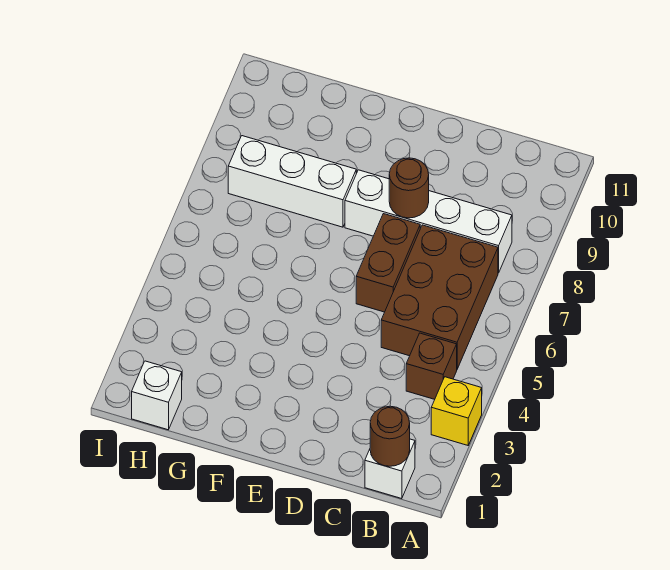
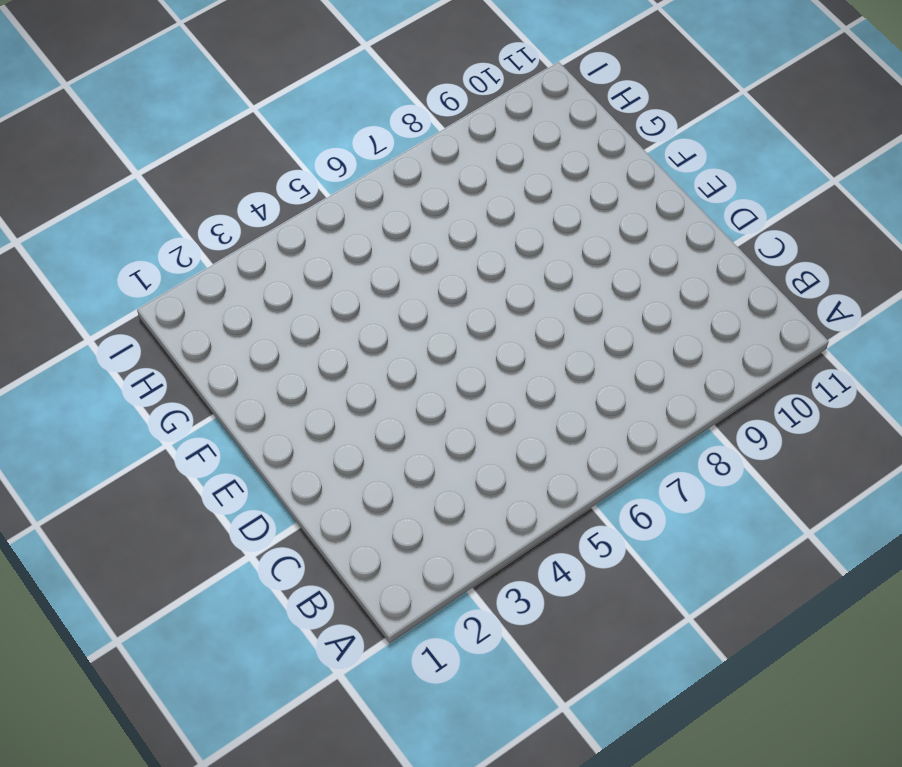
none -> yellow brick A3 level 1
none -> white brick B1 level 1

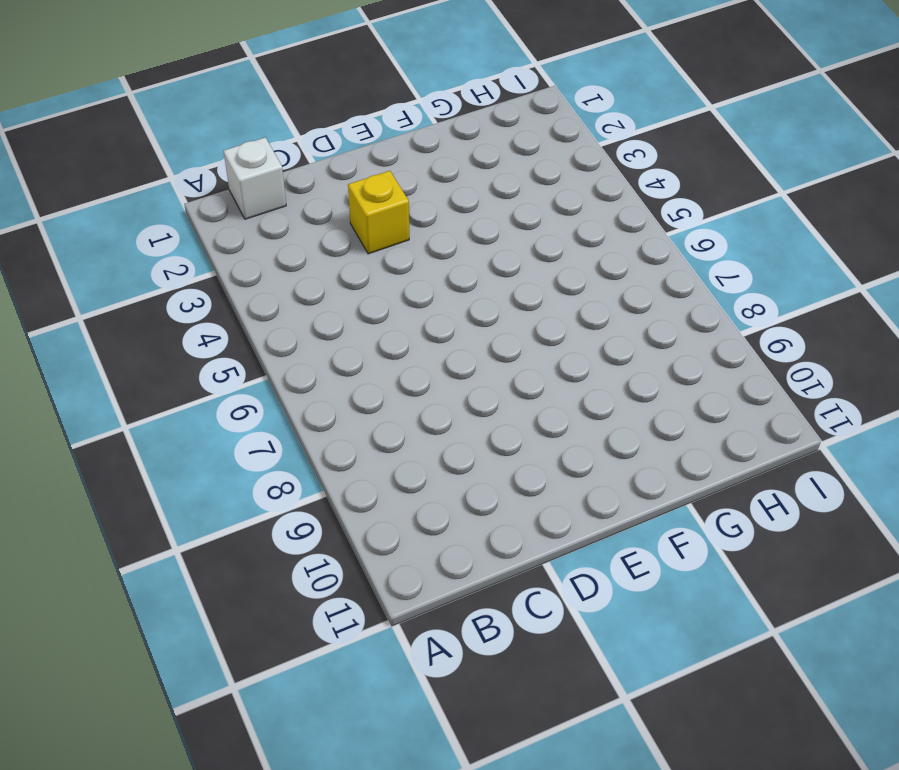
yellow brick D3 level 1 -> yellow brick A3 level 1
none -> brown brick B4 level 1
none -> brown brick B5:C7 level 1

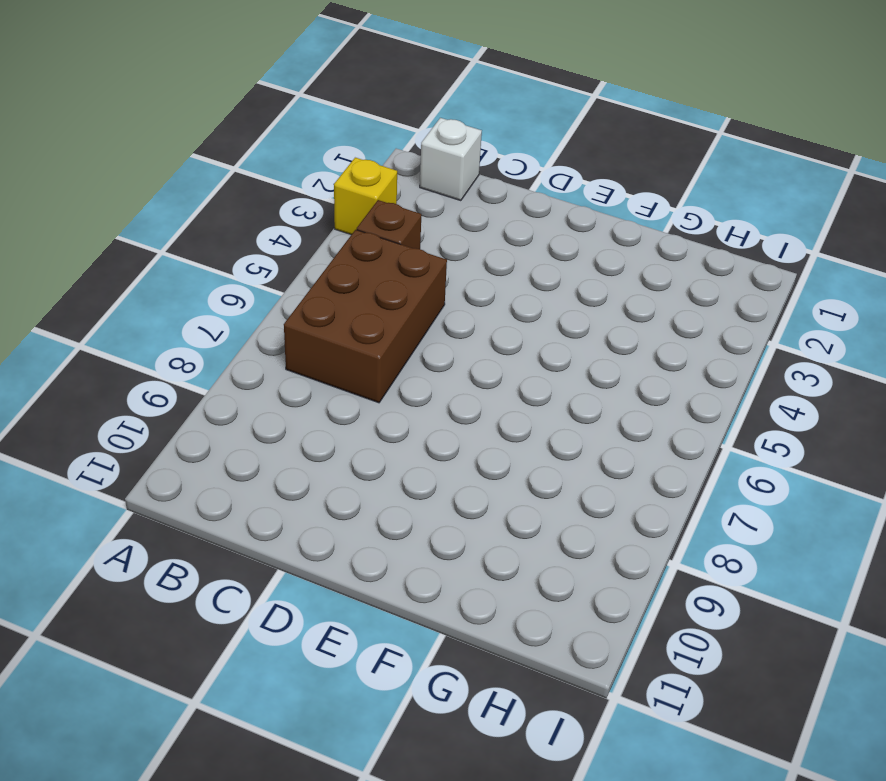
none -> white brick B8:E8 level 1
none -> brown brick D6:D7 level 1

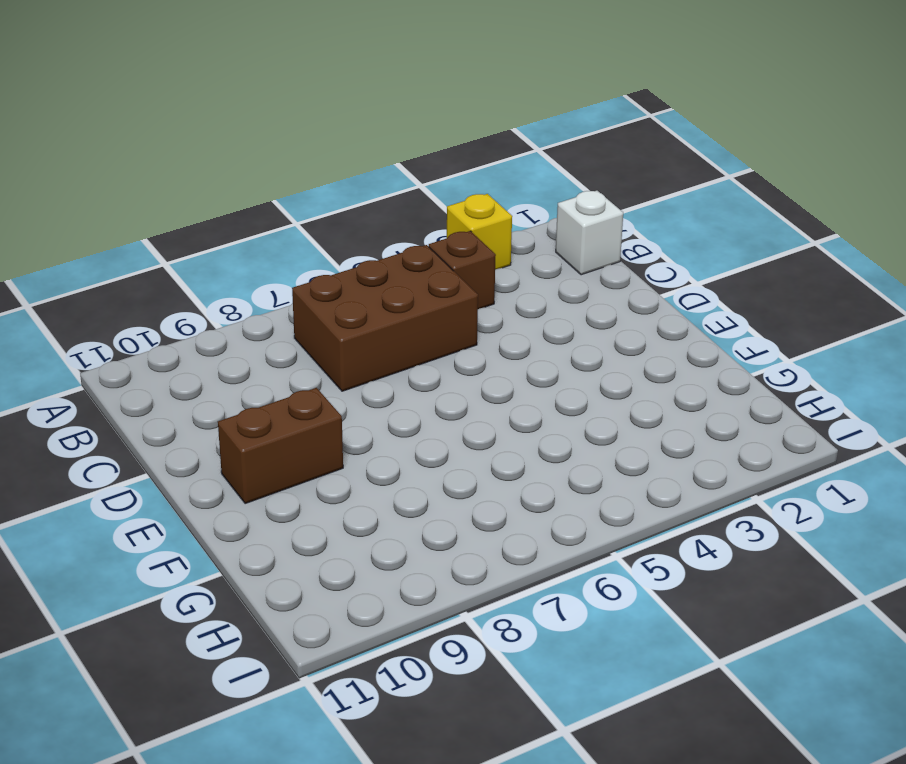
brown brick E9:E10 level 1 -> brown brick D6:D7 level 1
none -> white brick B8:E8 level 1
none -> white brick F8:H8 level 1

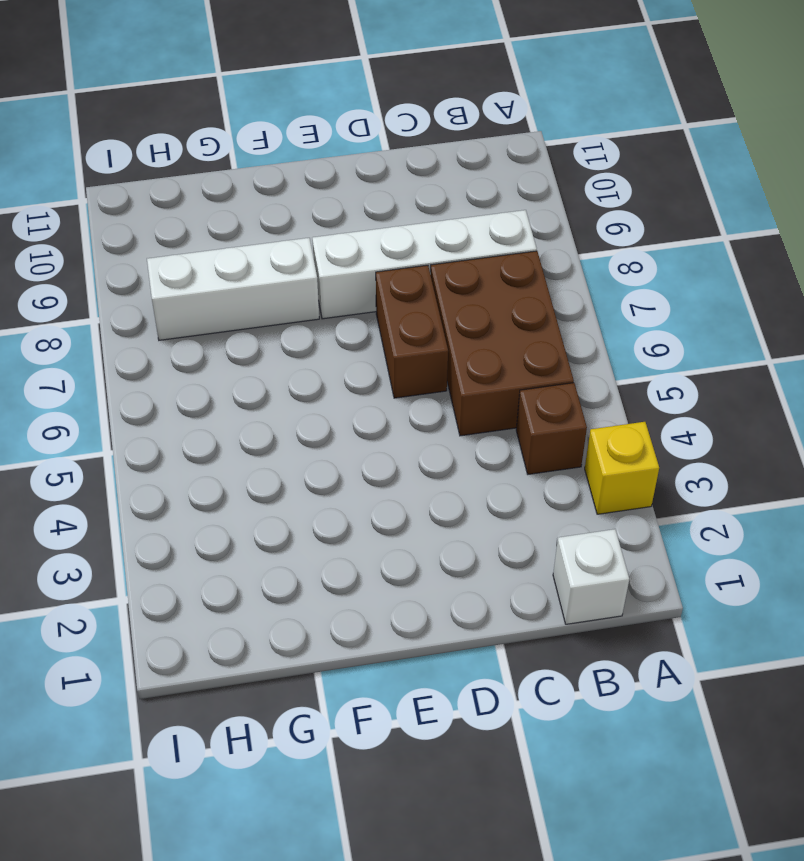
none -> white brick H1 level 1
none -> brown round brick B1 level 2

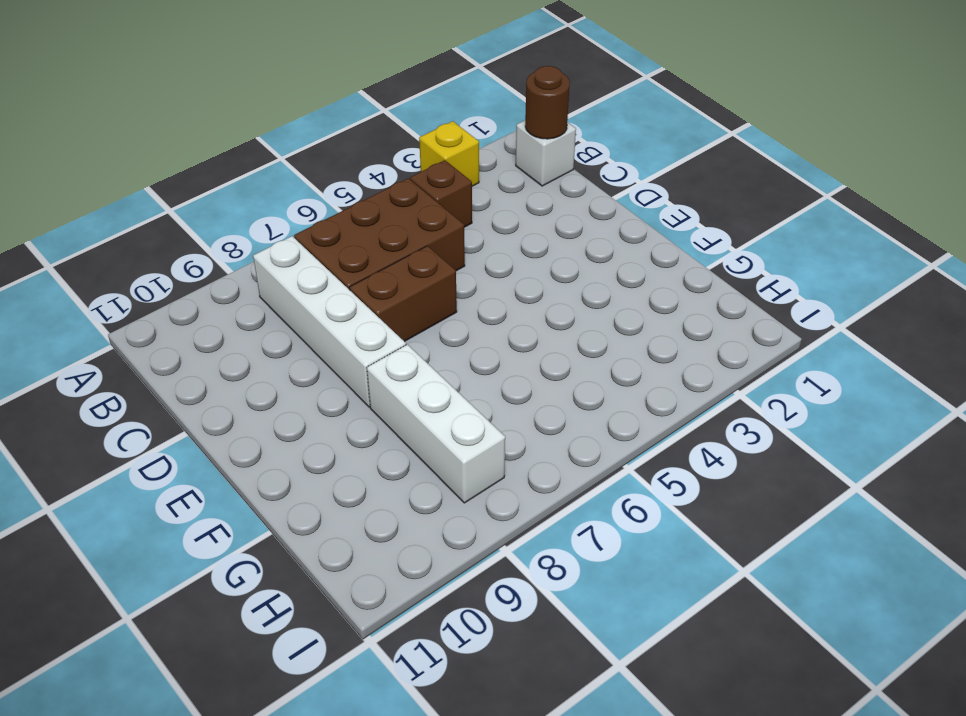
none -> white brick H1 level 1
none -> brown round brick D8 level 2

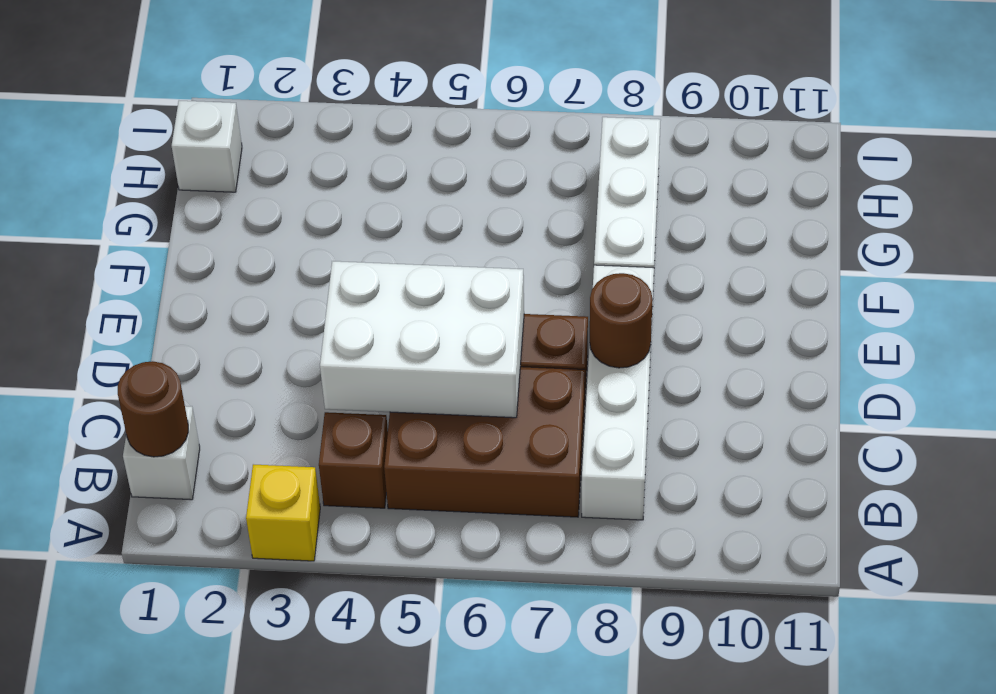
white brick C4:D6 level 2 -> none

